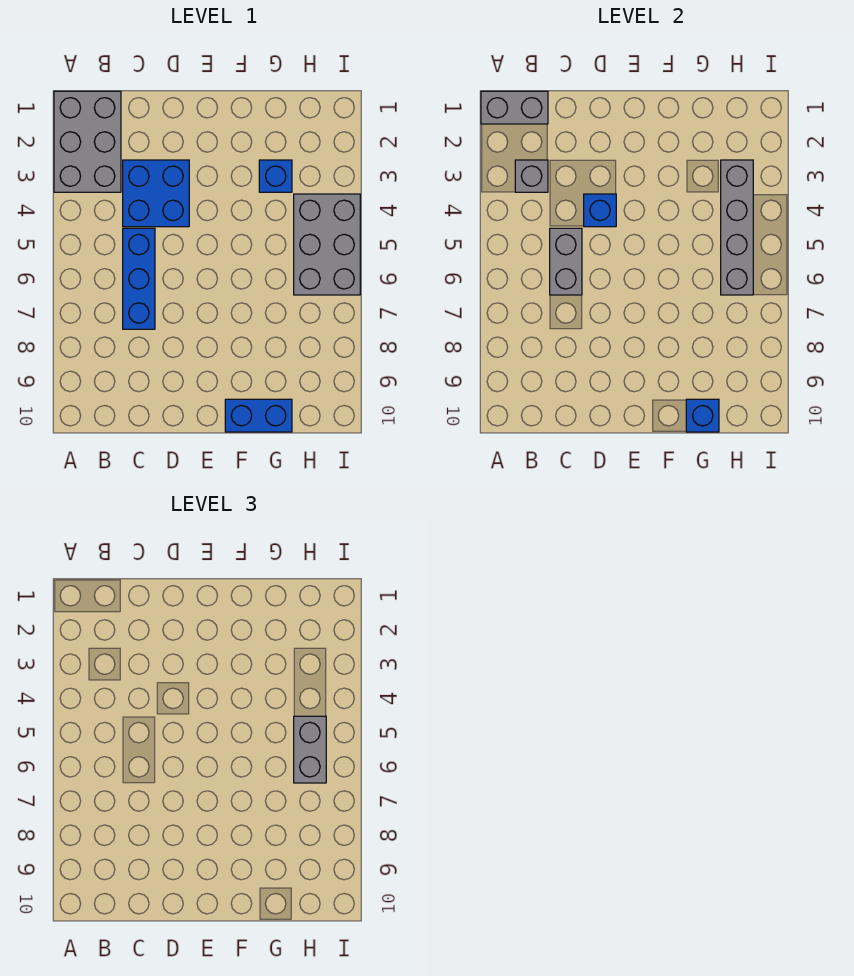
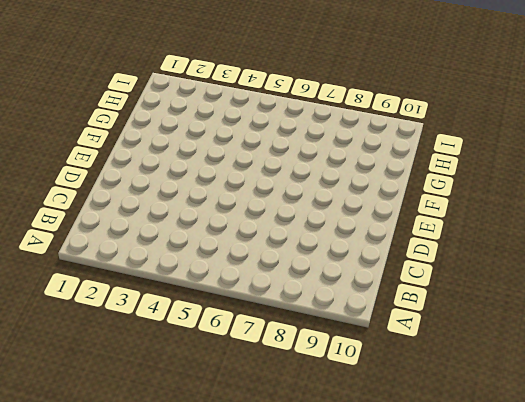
none -> grey brick A1:B3 level 1
none -> blue brick C3:D4 level 1
none -> blue brick C5:C7 level 1

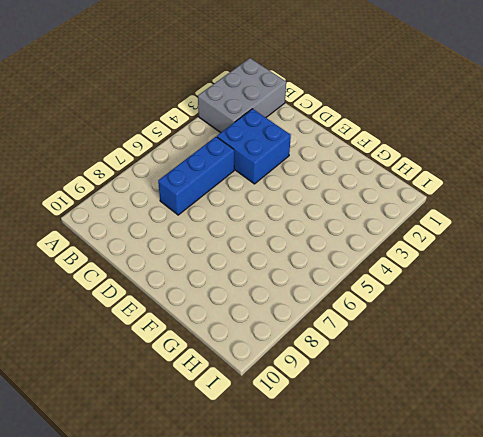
none -> blue brick F10:G10 level 1
none -> blue brick G3 level 1
none -> grey brick H4:I6 level 1

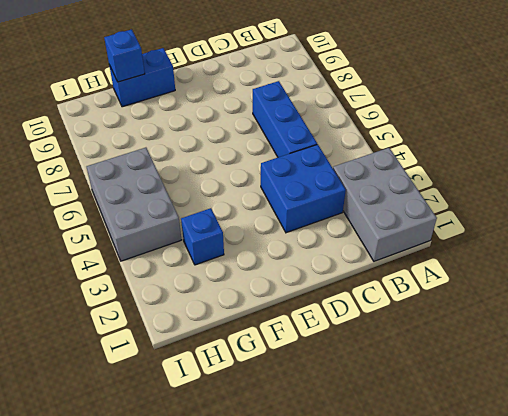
none -> grey brick A1:B1 level 2
none -> grey brick B3 level 2
none -> grey brick C5:C6 level 2

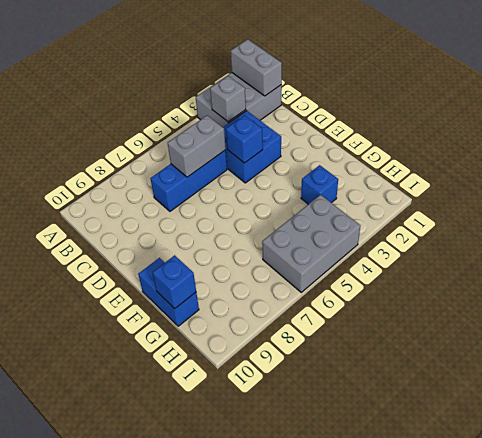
none -> grey brick H3:H6 level 2
none -> grey brick H5:H6 level 3

